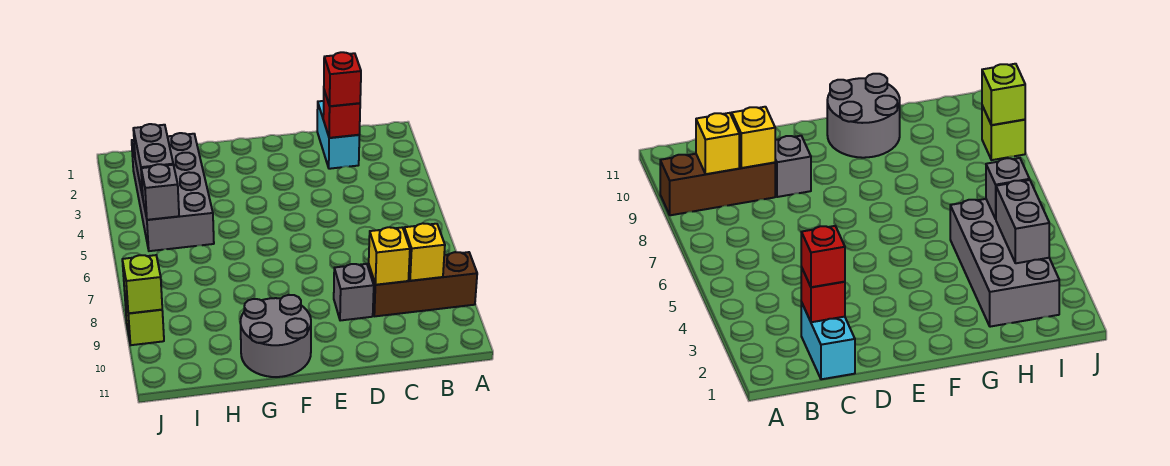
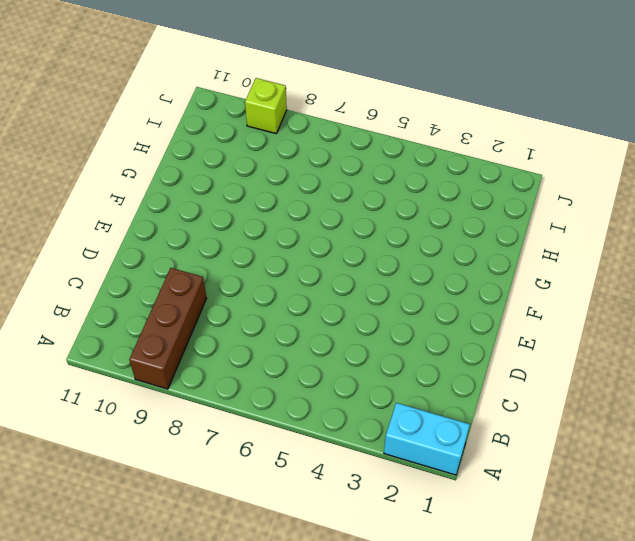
cyan brick A1:A2 level 1 -> cyan brick C1:C2 level 1
none -> grey brick D9 level 1
none -> grey round brick F10:G11 level 1
none -> grey brick H2:I5 level 1

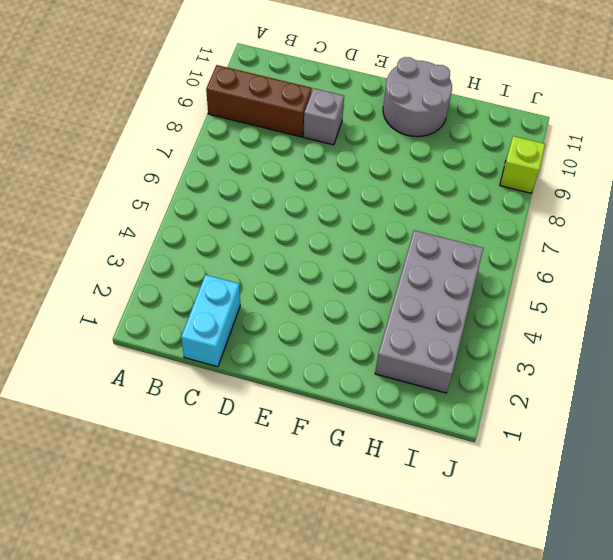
none -> yellow brick B9 level 2
none -> red brick C2 level 2
none -> yellow brick C9 level 2

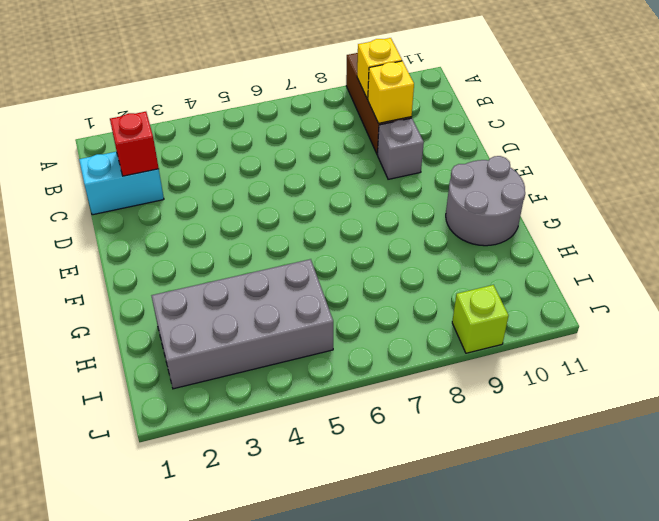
none -> grey brick I3:I4 level 2
none -> grey brick I5 level 2
none -> lime brick J9 level 2

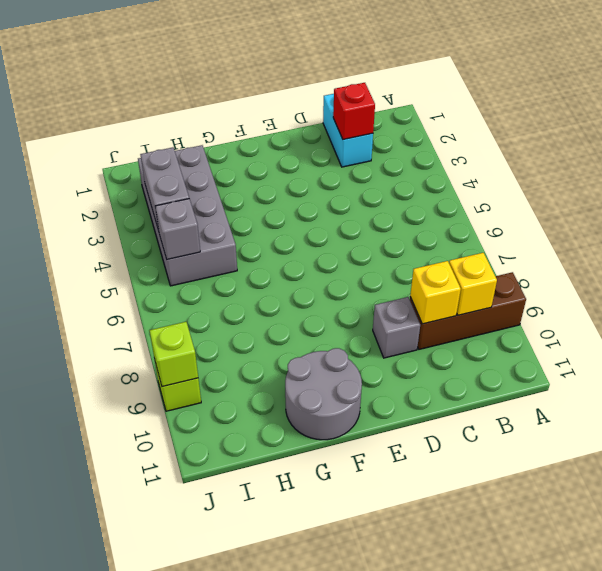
none -> red brick C2 level 3

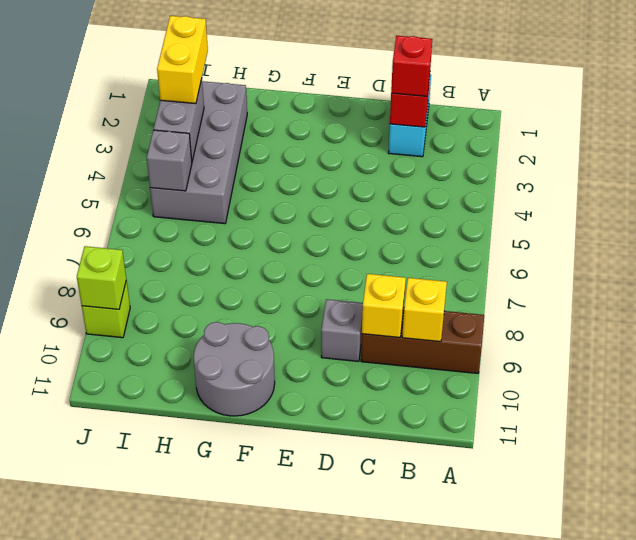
yellow brick I2:I3 level 3 -> none

